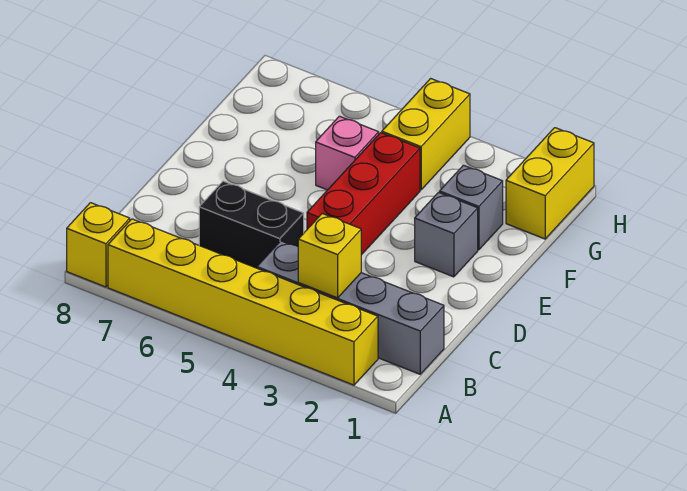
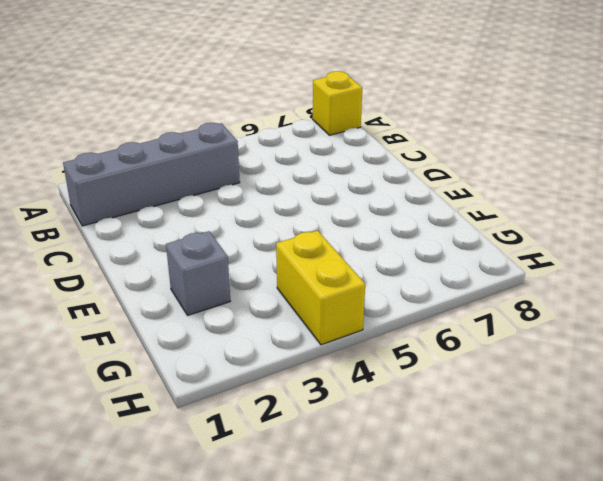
none -> yellow brick A2:A7 level 1
none -> black brick C5:C6 level 1

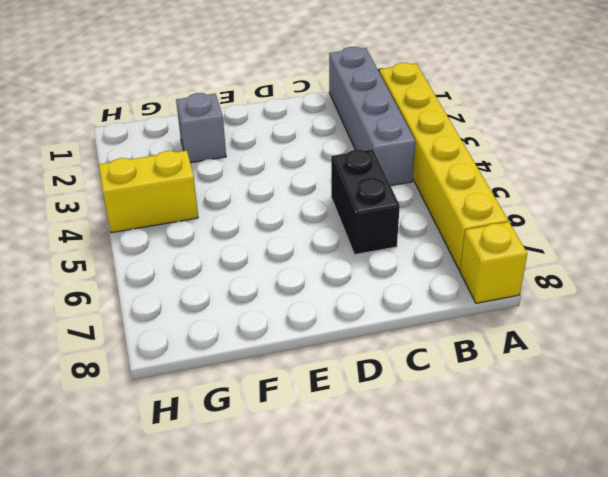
none -> red brick D4:F4 level 1
none -> grey brick E2 level 1

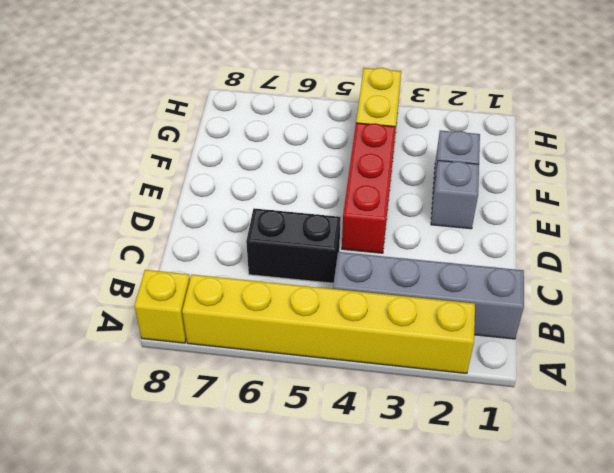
none -> pink brick F5 level 1
none -> yellow brick G1:H1 level 1

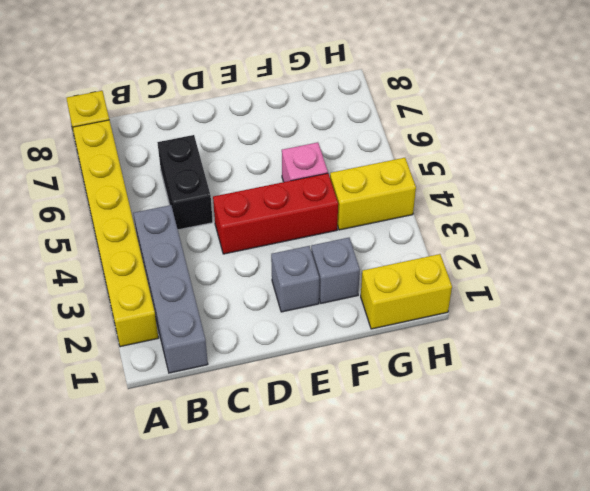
none -> yellow brick B3 level 2

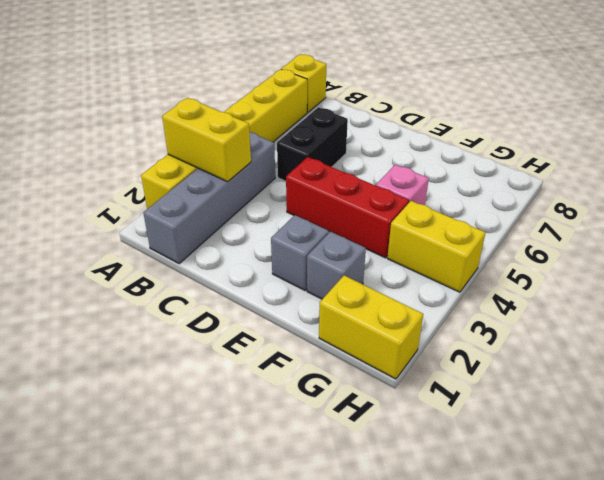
yellow brick A3:B3 level 2 -> yellow brick B3 level 2

